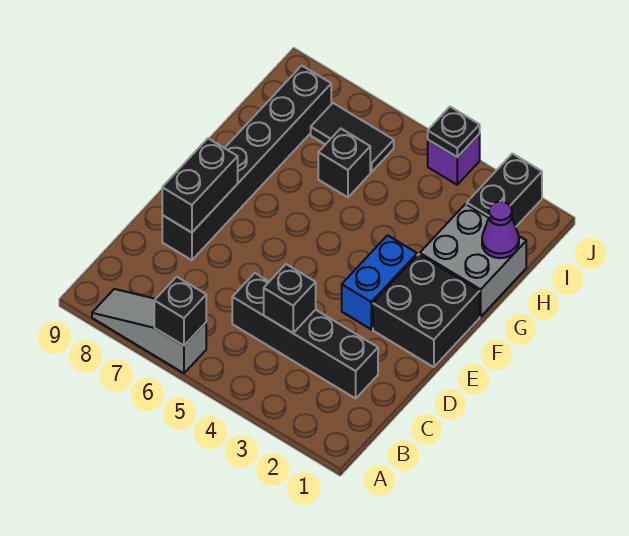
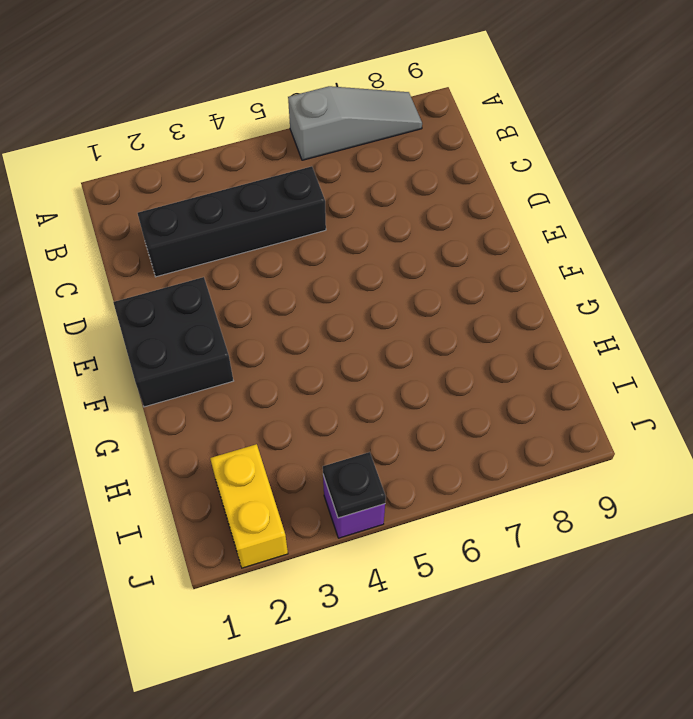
yellow brick I2:J2 level 1 -> black brick I2:J2 level 1
none -> black brick D8:I8 level 1
none -> blue brick E3:F3 level 1
none -> grey brick G1:H2 level 1

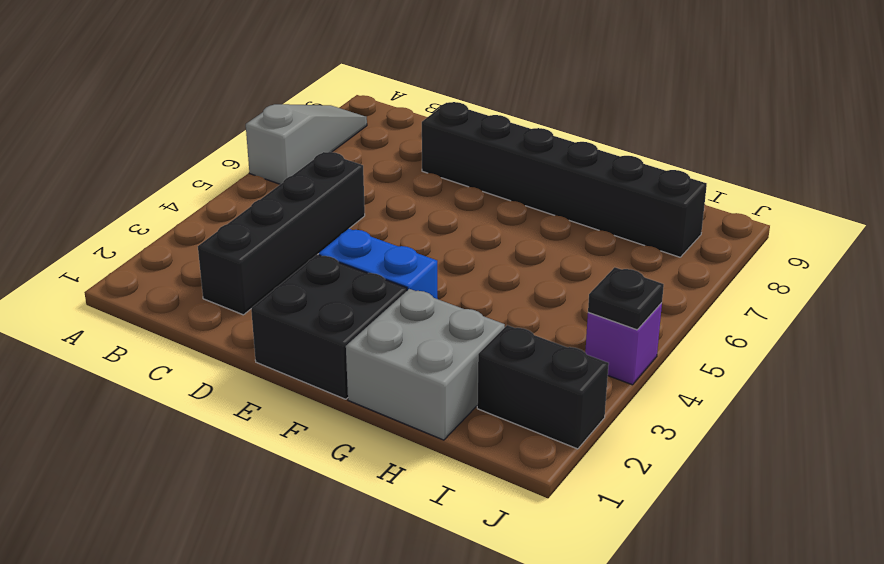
none -> black brick H6 level 1
none -> black tile I6:I7 level 1
none -> black brick A6 level 2

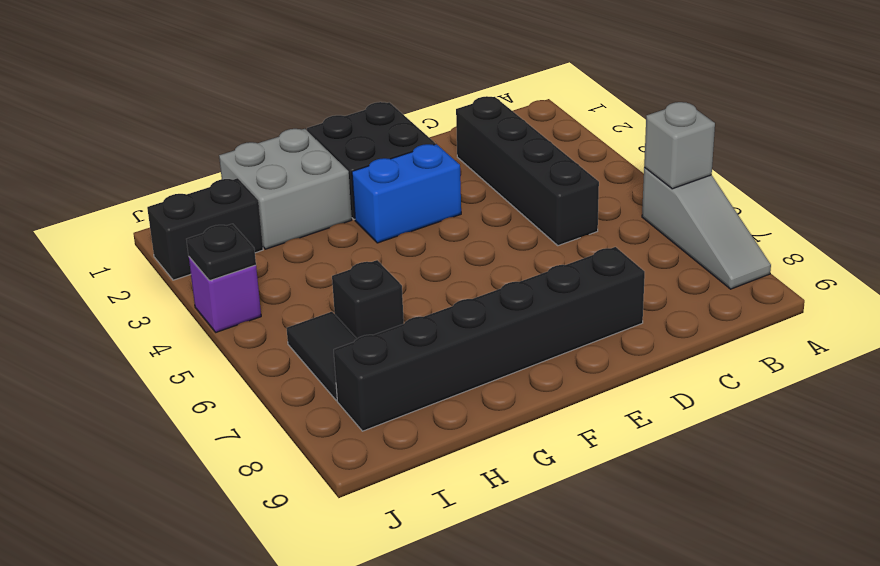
grey brick A6 level 2 -> black brick A6 level 2
none -> black brick C4 level 2
none -> black brick D8:E8 level 2
none -> purple cone H1 level 2

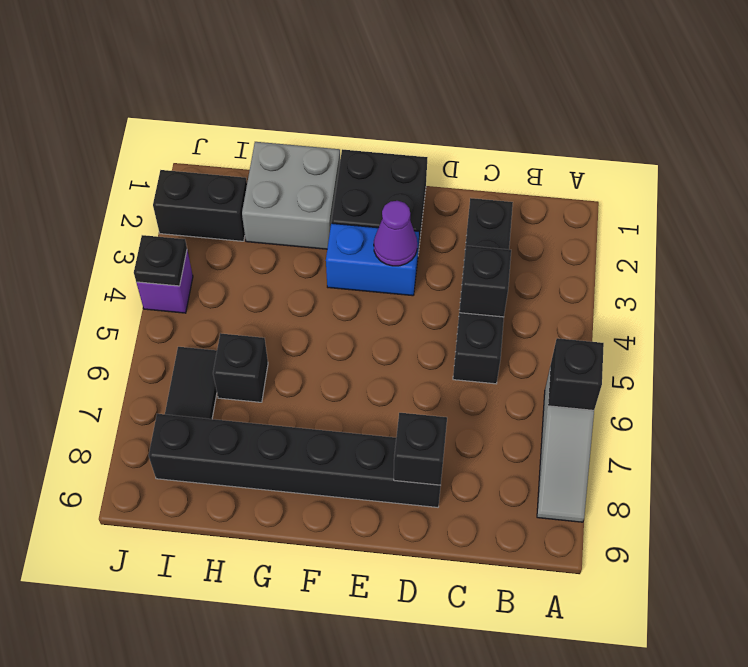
black brick D8 level 2 -> black brick D8:E8 level 2
purple cone E3 level 2 -> purple cone H1 level 2

